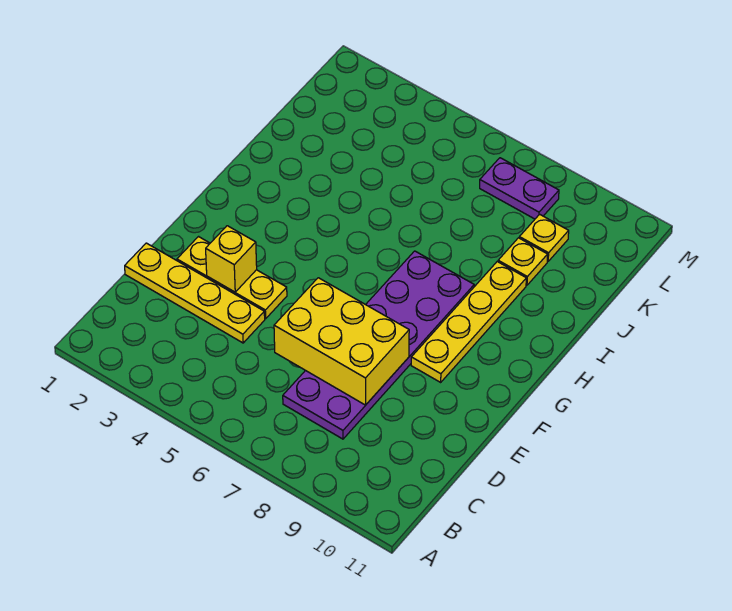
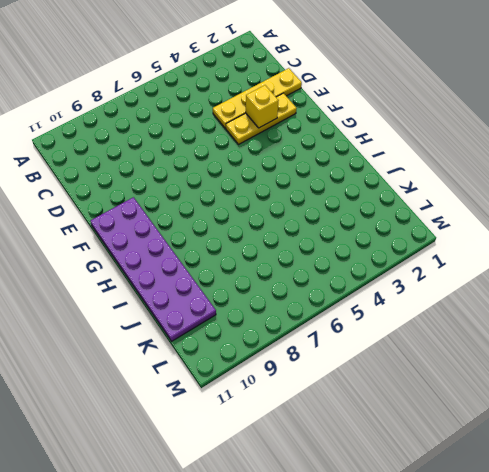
purple plate F10:K11 level 1 -> purple plate C7:H8 level 1
none -> yellow plate F9:I9 level 1
none -> yellow plate J9 level 1

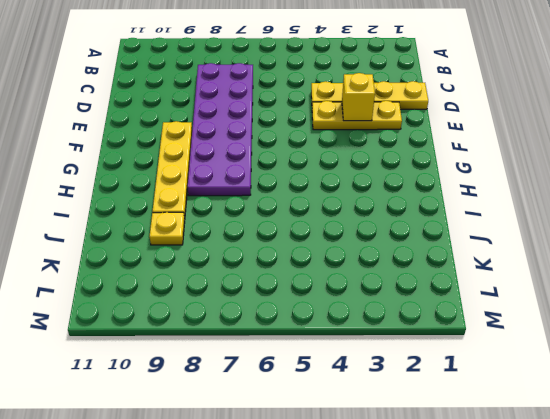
none -> yellow plate K9 level 1
none -> purple plate L7:L8 level 1

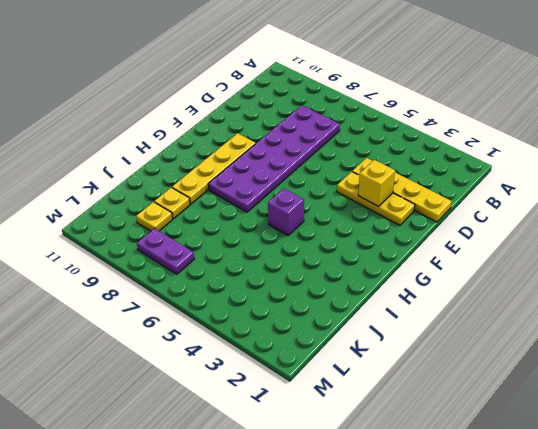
purple brick H5 level 1 -> none
none -> yellow brick D6:E8 level 2

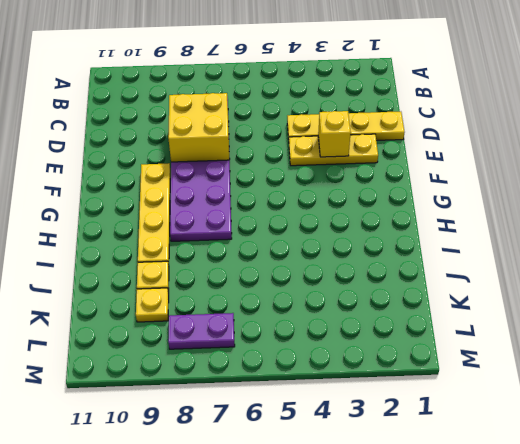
yellow brick D7:E8 level 2 -> yellow brick D6:E8 level 2

